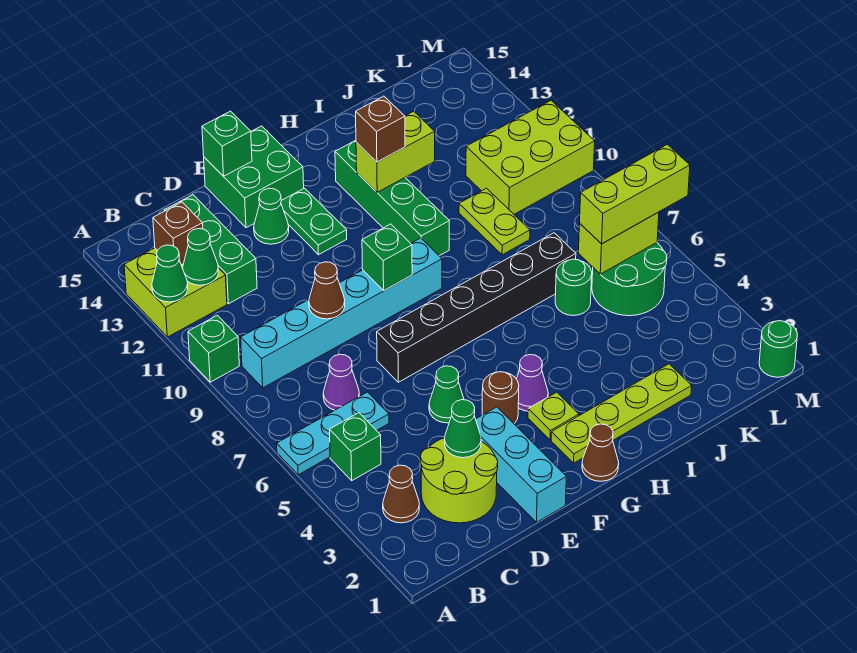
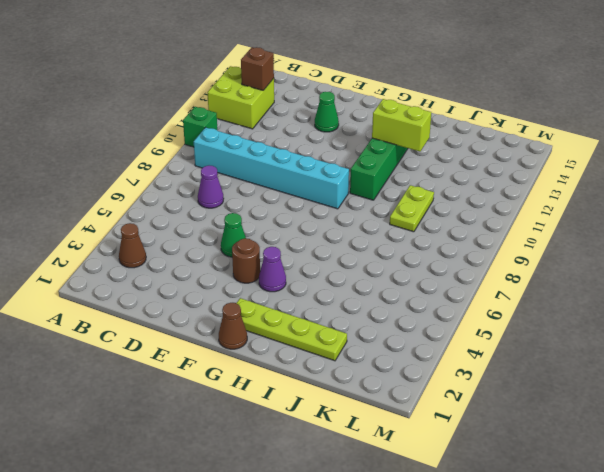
none -> cyan plate A6:C6 level 1
none -> green brick B5 level 1
none -> lime round brick C2:D3 level 1
none -> green brick C12:C14 level 1

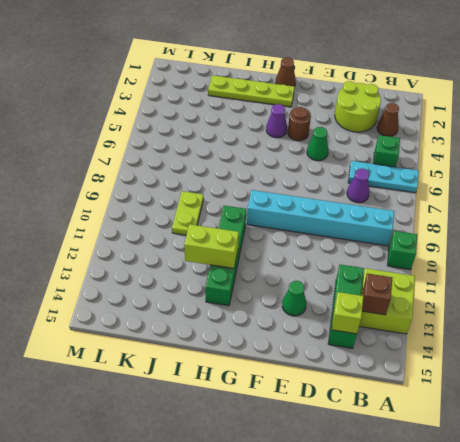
lime brick C14 level 2 -> none
none -> cyan brick E1:E3 level 1
none -> black brick E7:J7 level 1
none -> green brick E14:F15 level 1
none -> green plate F12:F13 level 1

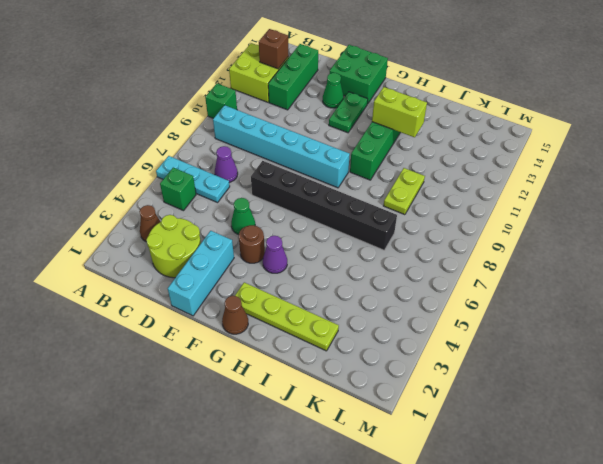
none -> lime plate G3 level 1
none -> green round brick J6 level 1
none -> green round brick K5:L6 level 1
none -> lime brick K10:M11 level 1

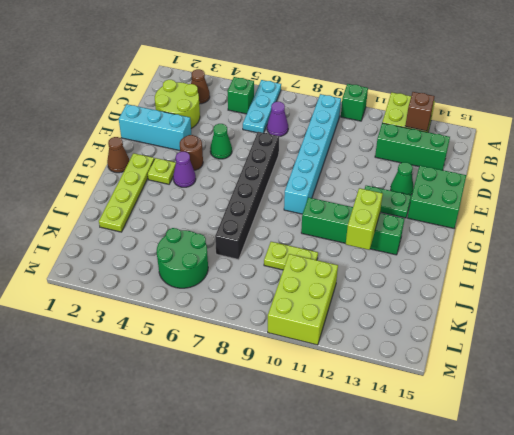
none -> green round brick J6 level 1
none -> green round brick M1 level 1
none -> green cone A12 level 2
none -> green cone B12 level 2

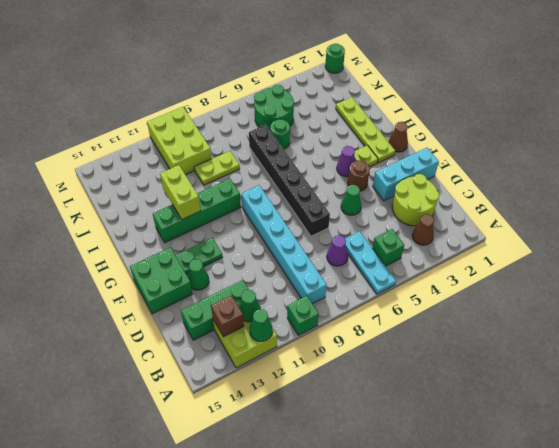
none -> green cone D3 level 2
none -> brown cone D9 level 2
none -> green brick E15 level 2
none -> green brick F9 level 2

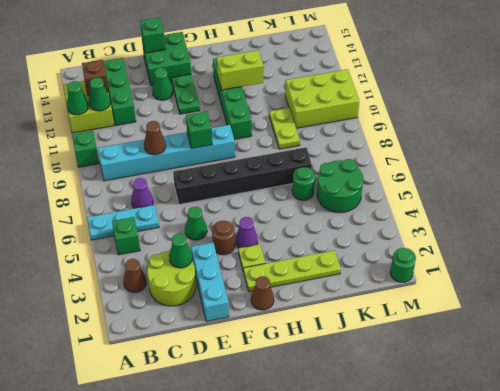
none -> lime brick K6:L6 level 2
none -> brown brick H12 level 3
none -> lime brick K6:M6 level 3

